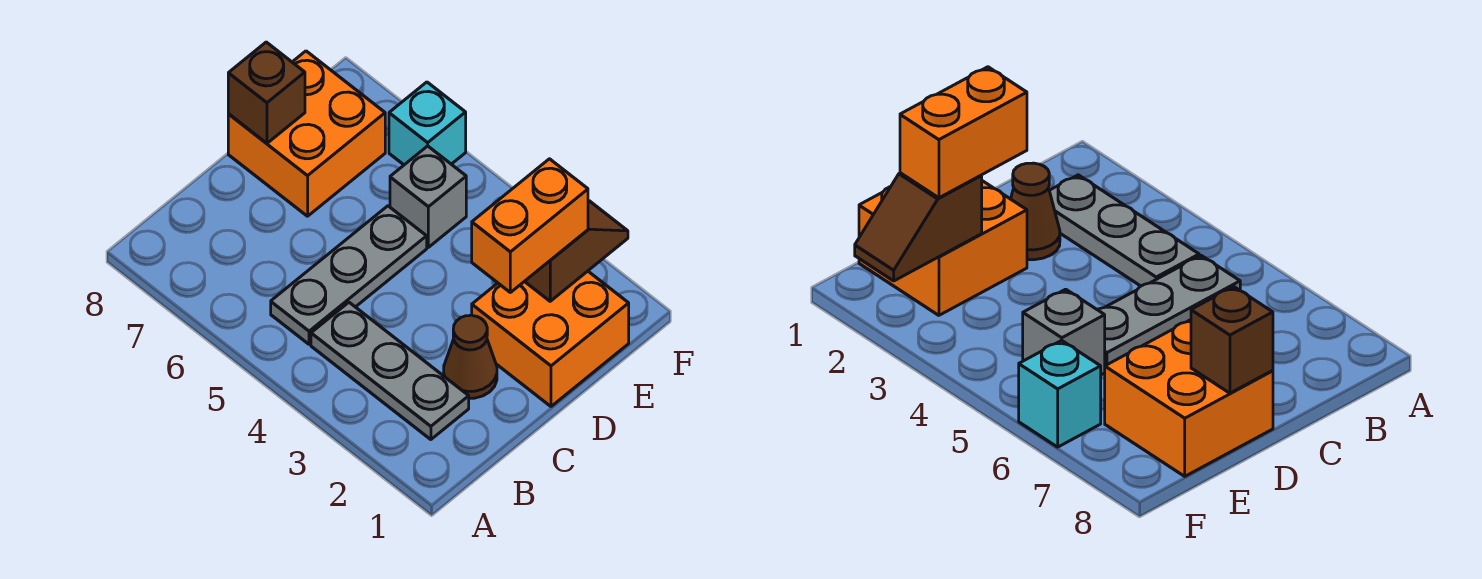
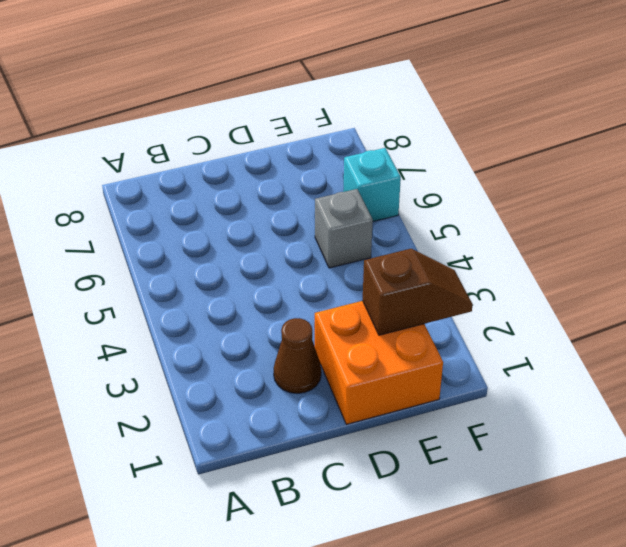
none -> grey plate B2:B4 level 1
none -> grey plate B5:D5 level 1

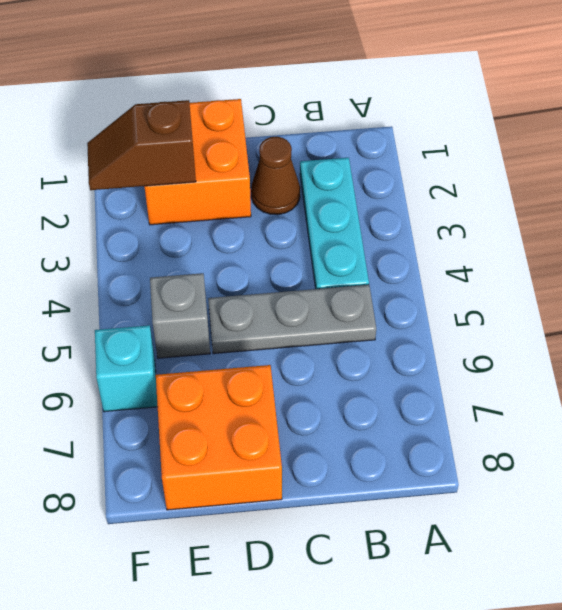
cyan plate B2:B4 level 1 -> grey plate B2:B4 level 1
none -> brown brick D8 level 2
none -> orange brick D2:E2 level 3

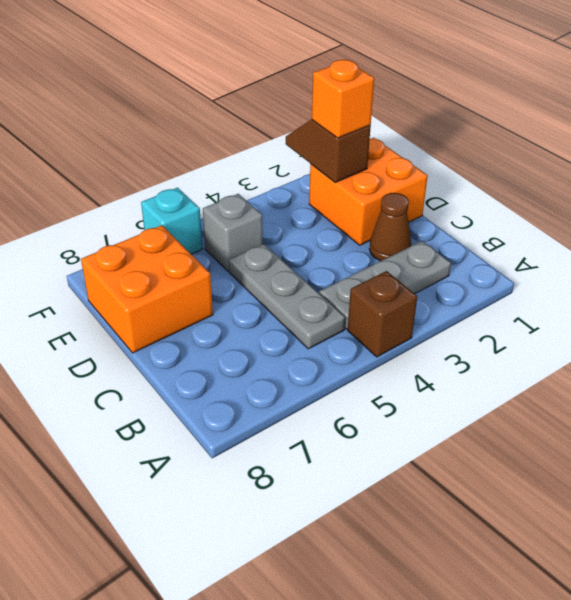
brown brick A4 level 1 -> brown brick D8 level 2
orange brick E2 level 3 -> orange brick D2:E2 level 3

